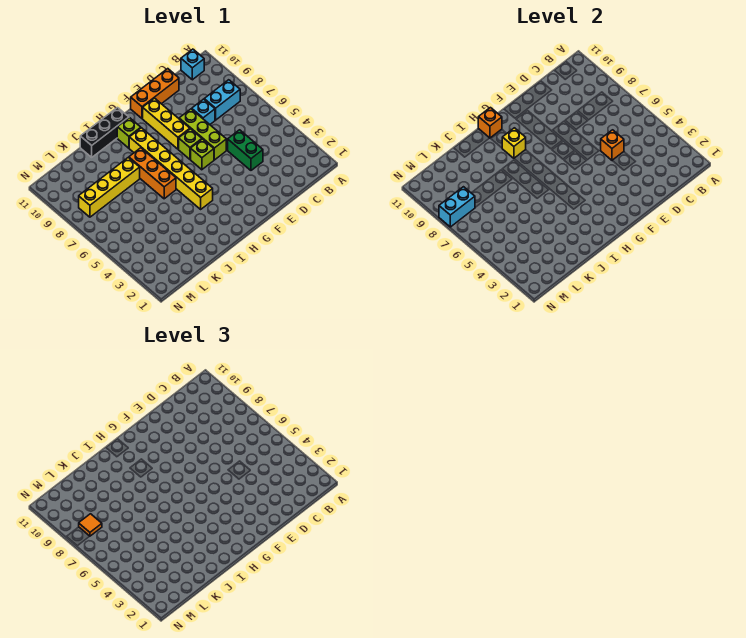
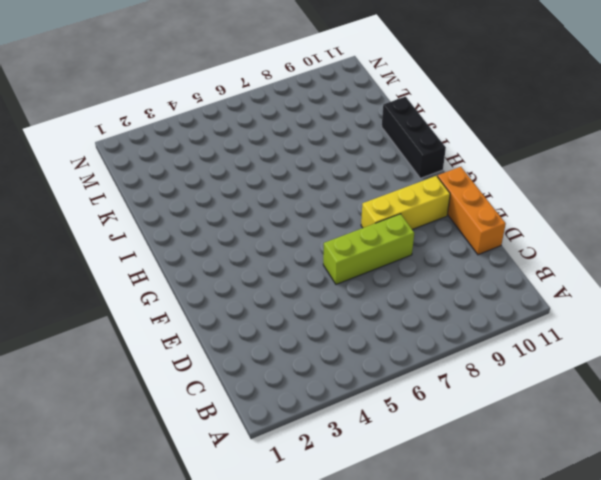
none -> cyan brick B8:C8 level 1
none -> cyan brick B11 level 1
none -> green brick D4:D5 level 1

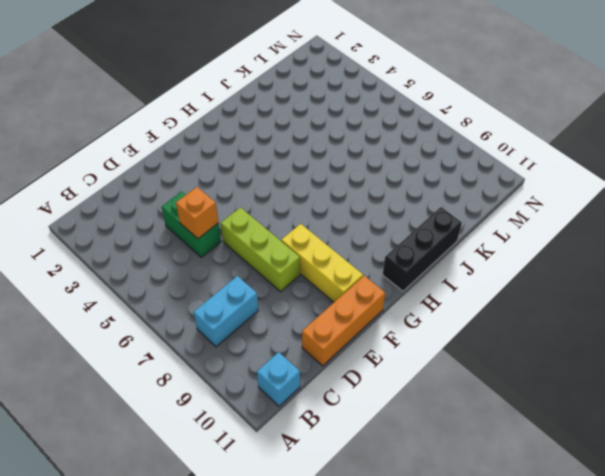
none -> cyan brick D8 level 1
none -> lime brick F6 level 1
none -> lime brick F7 level 1

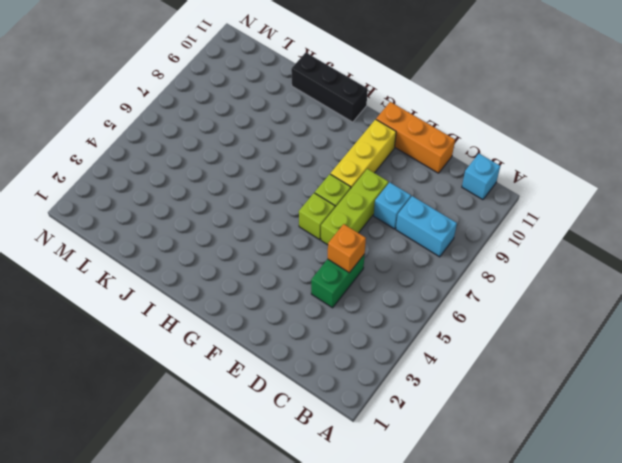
none -> yellow brick H4:H9 level 1
none -> lime brick H10 level 1
none -> orange brick I6:I8 level 1

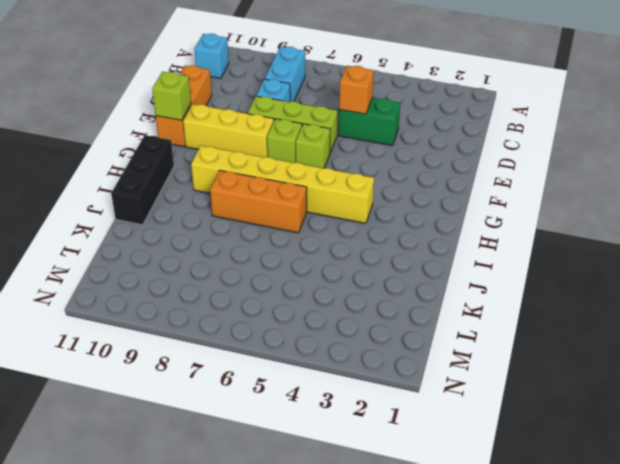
lime brick F11 level 2 -> lime brick H10 level 1
none -> yellow brick J8:M8 level 1
none -> yellow brick H9 level 2
none -> orange brick H11 level 2

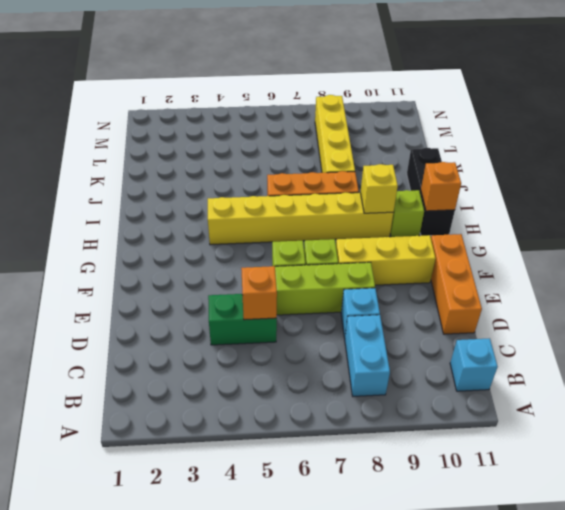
none -> cyan brick M8:N8 level 2
none -> orange tile M8 level 3

